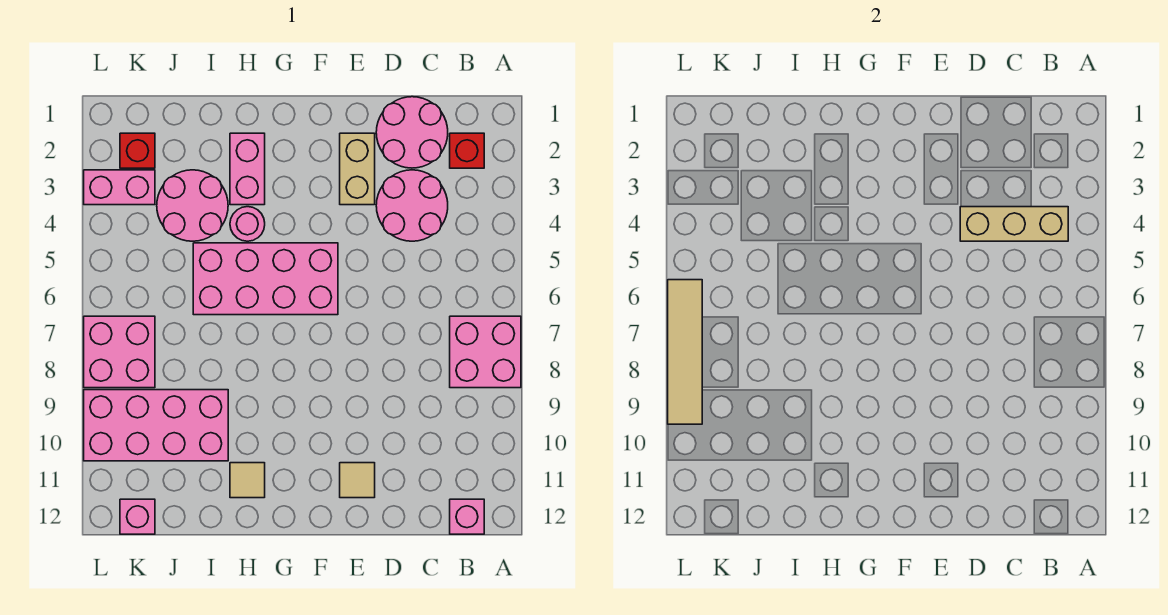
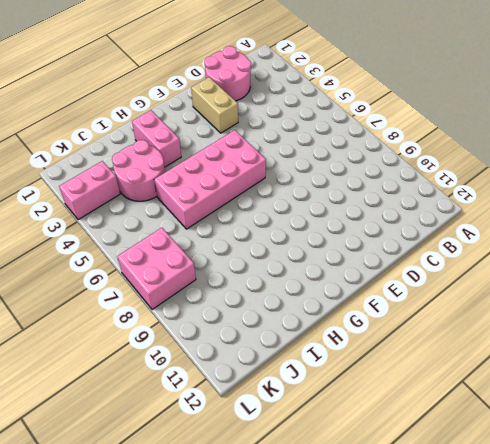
none -> pink brick A7:B8 level 1
none -> red brick B2 level 1
none -> pink brick B12 level 1

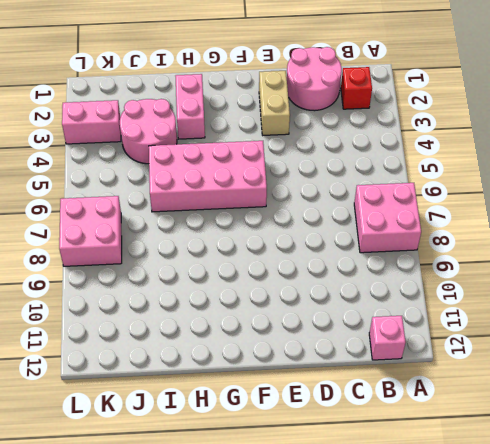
none -> pink round brick C3:D4 level 1
none -> tan tile E11 level 1
none -> pink round brick H4 level 1

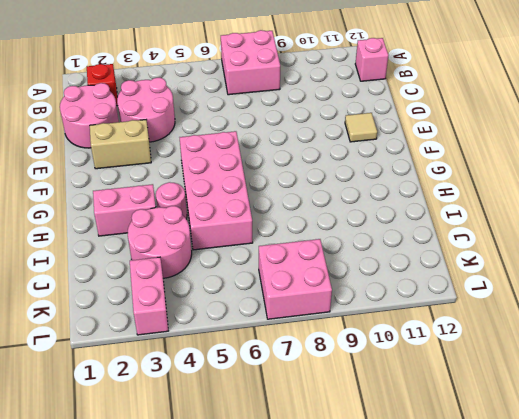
none -> tan tile H11 level 1
none -> pink brick I9:L10 level 1
none -> red brick K2 level 1

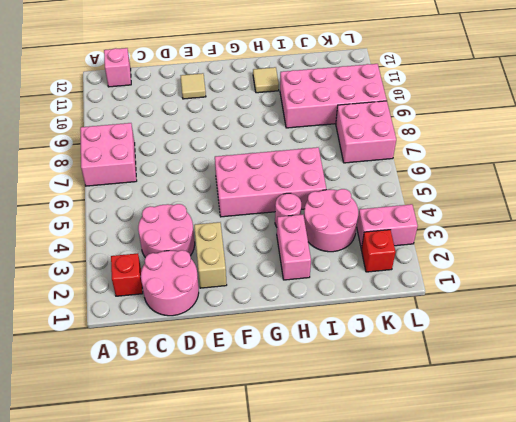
none -> pink brick K12 level 1
none -> tan brick B4:D4 level 2
none -> tan tile L6:L9 level 2

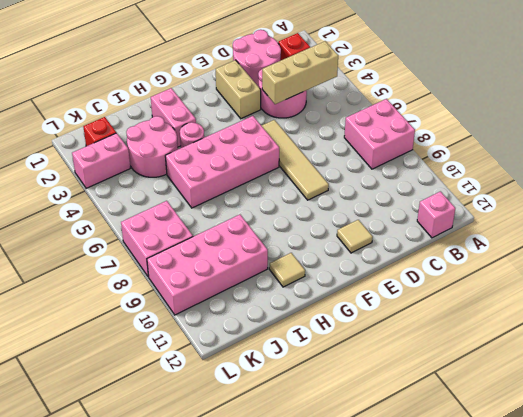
tan tile E5:E8 level 1 -> tan tile L6:L9 level 2
none -> pink brick K12 level 1

